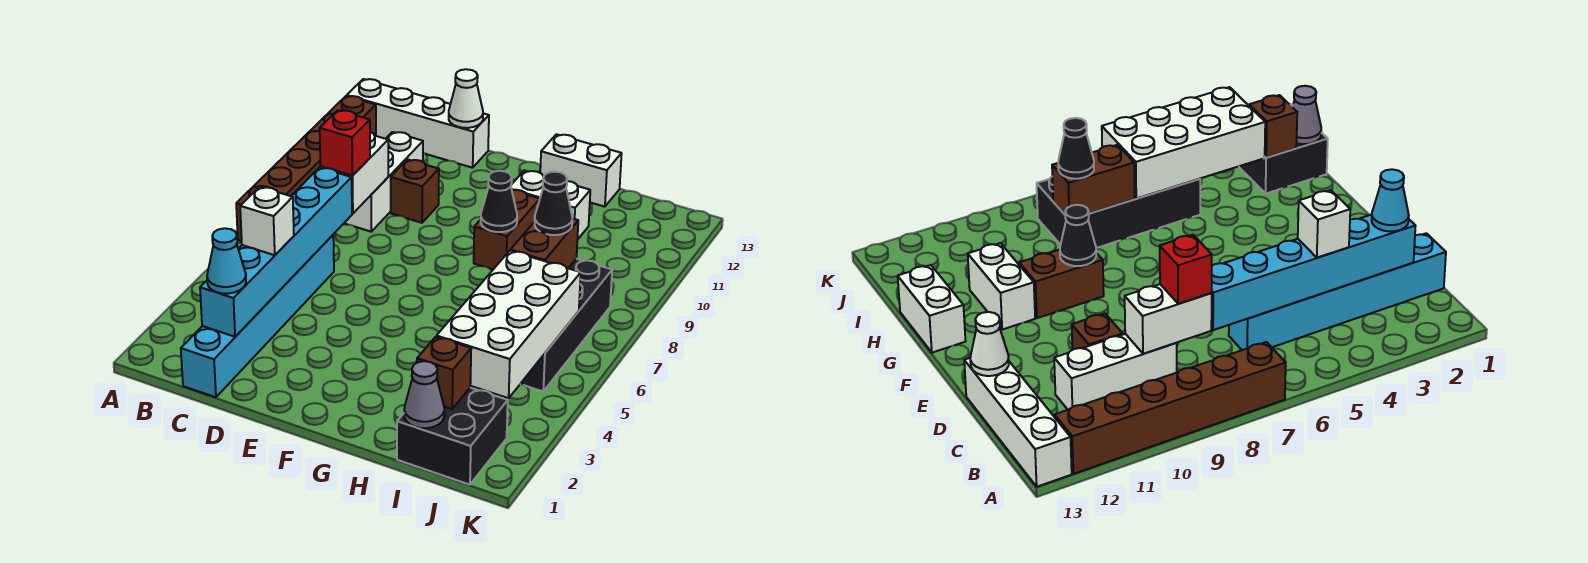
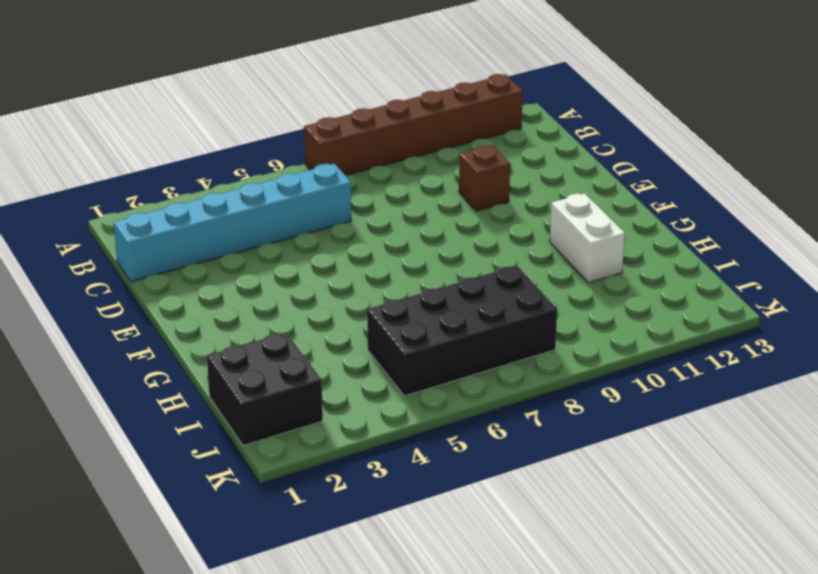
none -> white brick A13:D13 level 1
none -> white brick C9:C11 level 1
none -> brown brick G9:G10 level 1

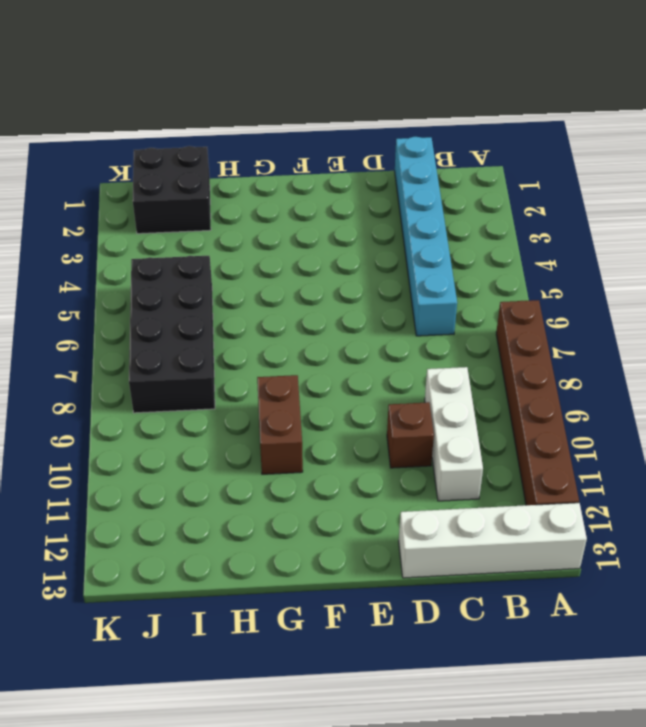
none -> white brick G11:H11 level 1
none -> white brick G13:H13 level 1
none -> cyan brick C2:C7 level 2

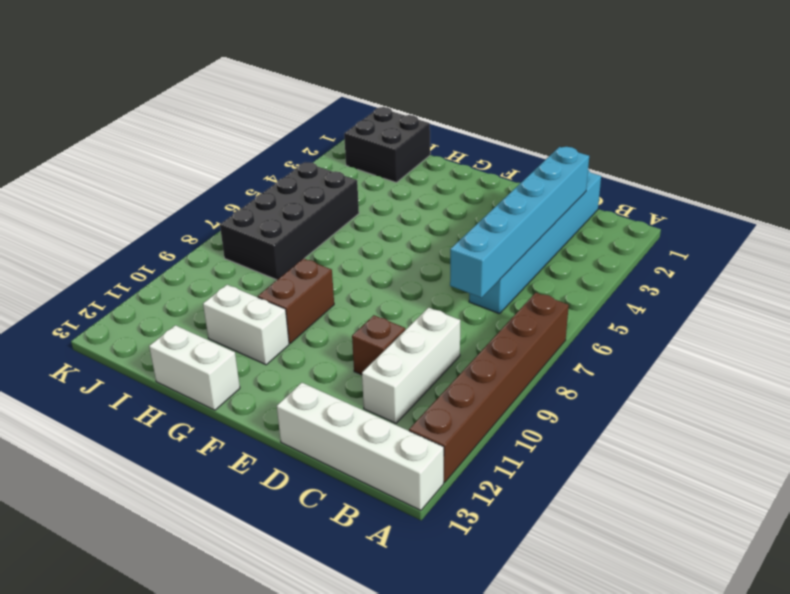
none -> white brick C8:C9 level 2
none -> white cone D13 level 2
none -> black cone G9 level 2

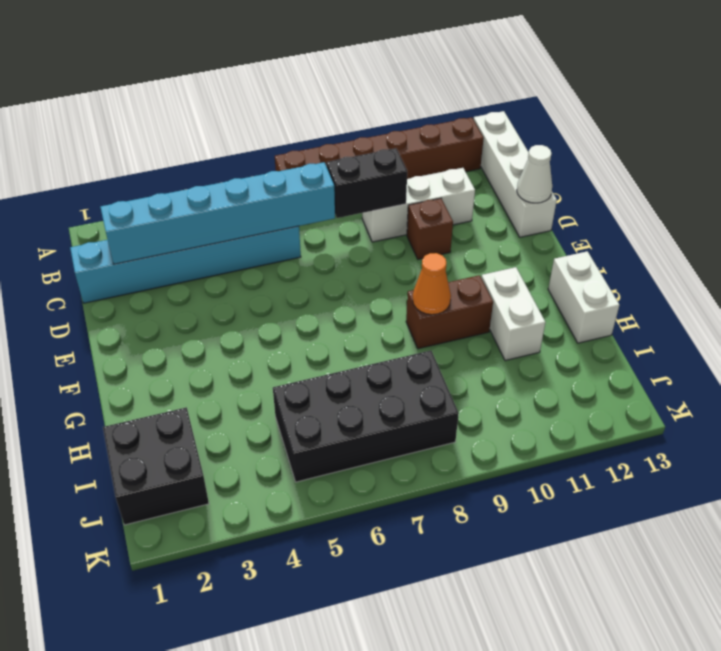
black brick C8:C9 level 2 -> white brick C8:C9 level 2
orange cone G9 level 2 -> black cone G9 level 2
none -> grey cone I1 level 2
none -> brown brick I2 level 2
none -> white brick I3:J6 level 2

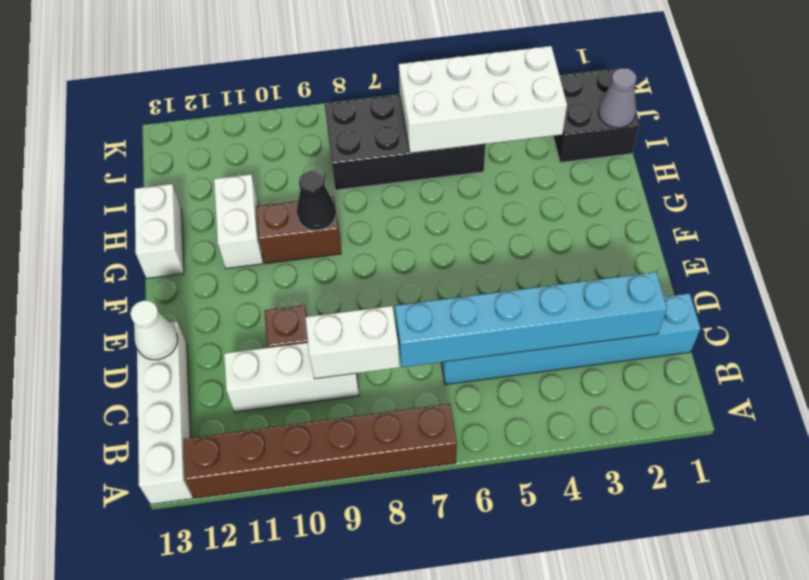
none -> brown brick I2 level 2
none -> brown brick I7:I8 level 2
none -> cyan cone C2 level 3

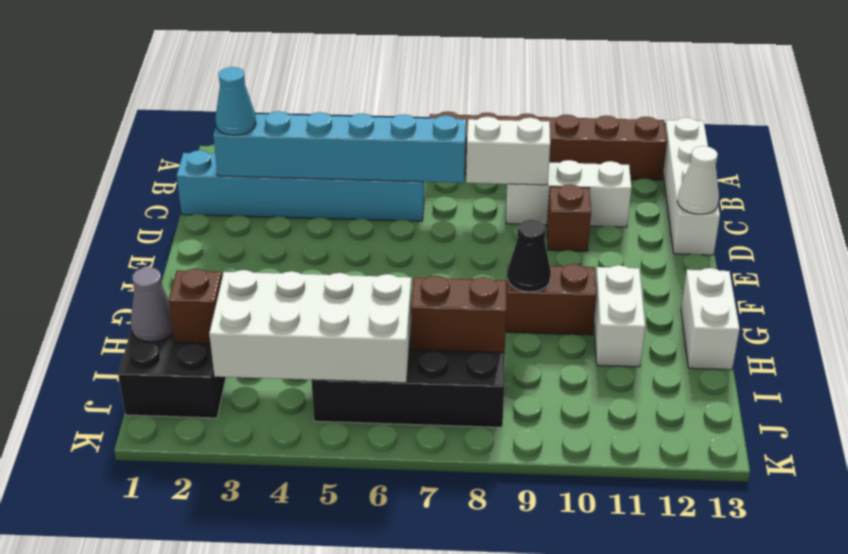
none -> white brick C4 level 3
none -> red brick C8 level 3
none -> black cone I8 level 3

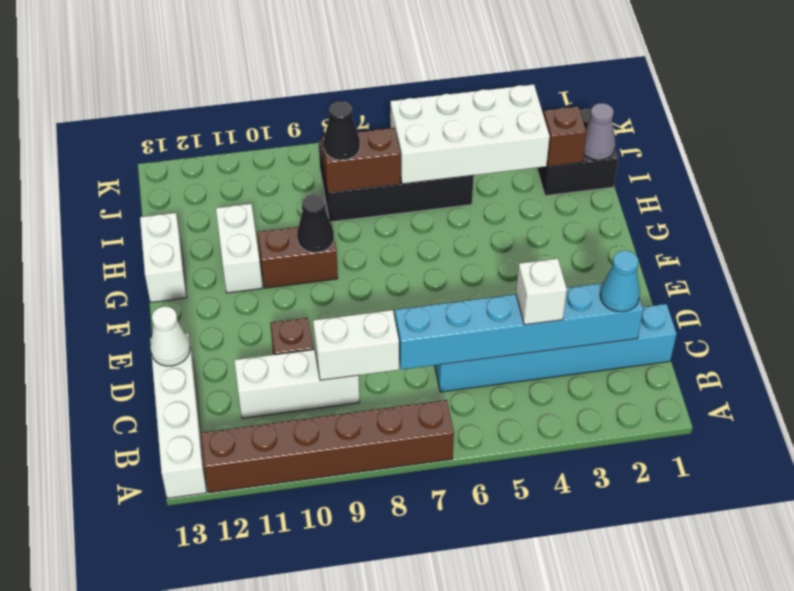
none -> red brick C8 level 3

